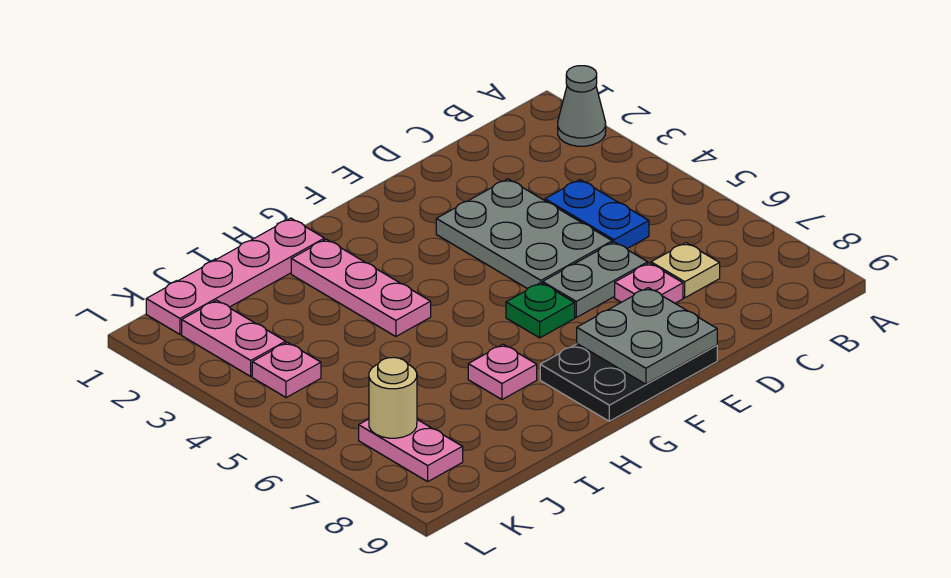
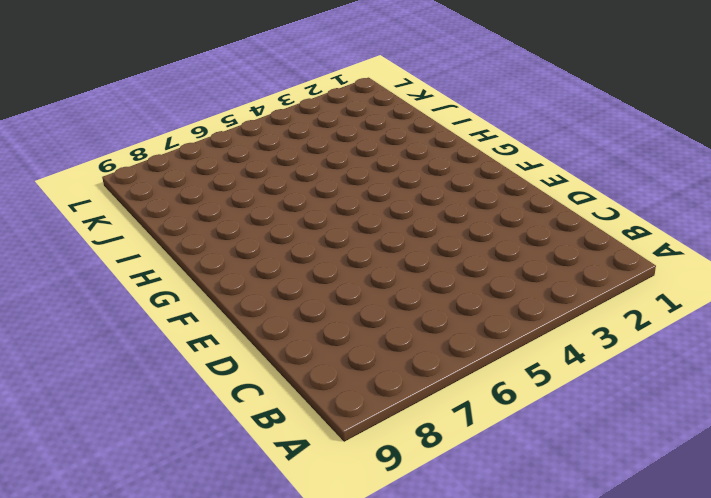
none -> grey cone A2 level 1
none -> blue plate C4:C5 level 1
none -> tan plate C7 level 1

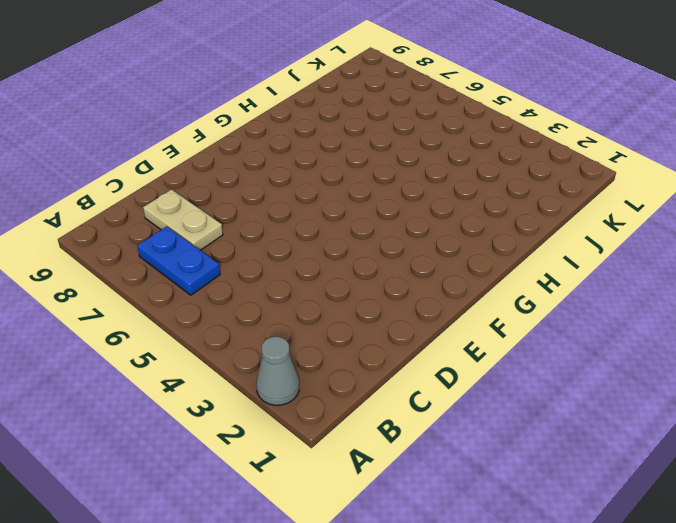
blue plate B6:B7 level 1 -> blue plate C4:C5 level 1
tan plate C7:C8 level 1 -> tan plate C7 level 1
none -> grey plate D3:E5 level 1
none -> grey plate D6:E6 level 1
none -> pink plate D7 level 1

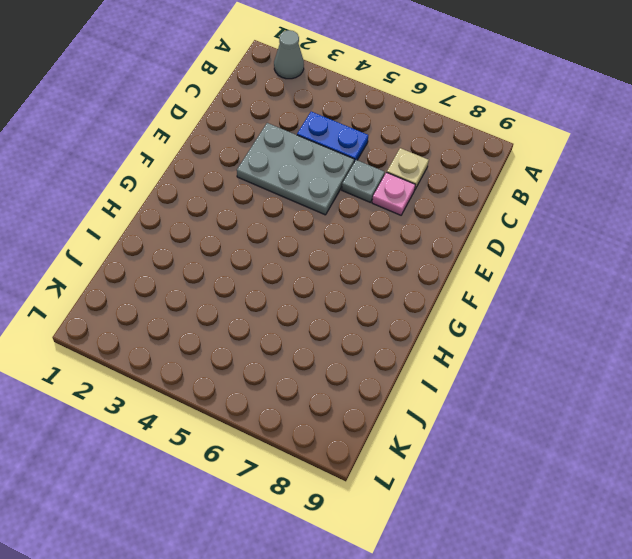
grey plate D6 level 1 -> grey plate D6:E6 level 1
none -> black plate E8:G9 level 1
none -> green plate F6 level 1
none -> pink plate H1:K1 level 1

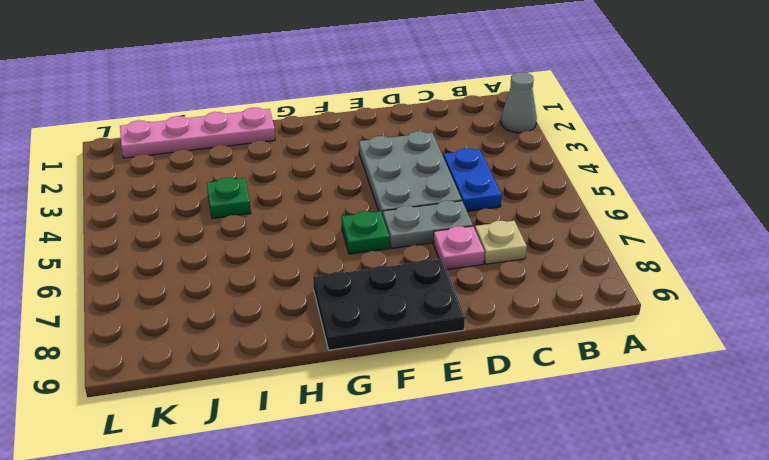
green plate I4 level 1 -> none
none -> pink plate H2:H4 level 1
none -> pink plate H7 level 1
none -> pink plate K2:K3 level 1

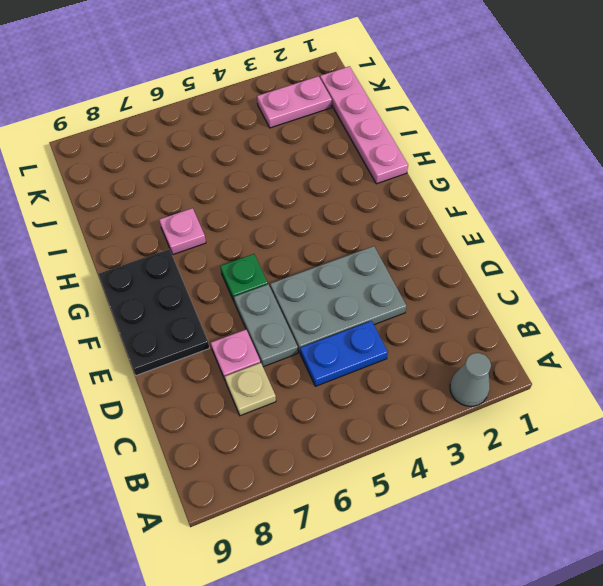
none -> pink plate H2:H4 level 1
none -> pink plate K4 level 1
none -> pink plate K7:K8 level 1

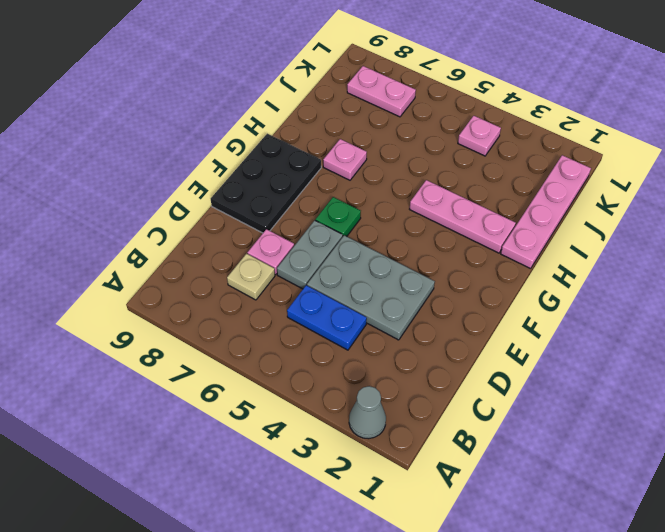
none -> pink plate K2:K3 level 1
none -> grey plate E8:F9 level 2
none -> tan round brick K7 level 2

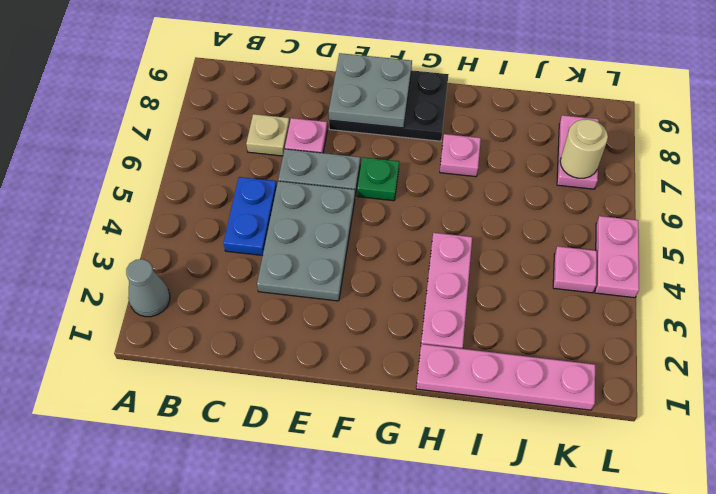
pink plate L4:L5 level 1 -> pink plate K2:K3 level 1

